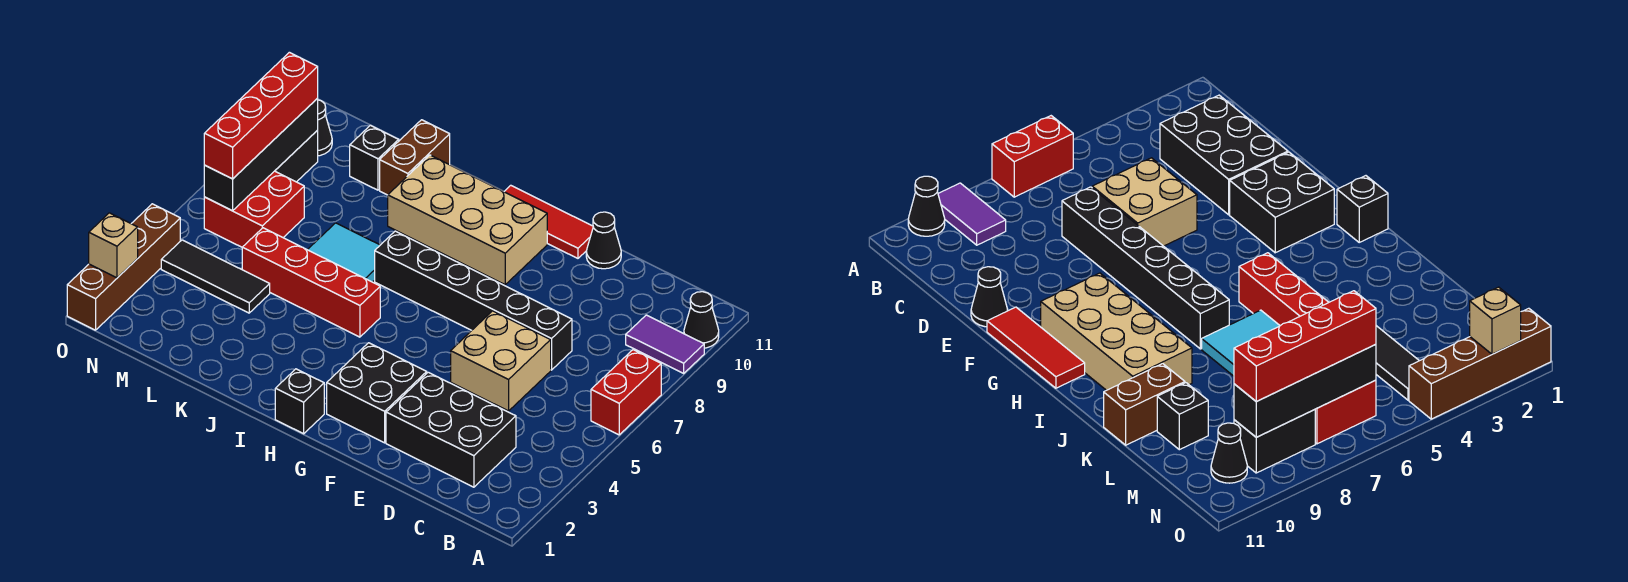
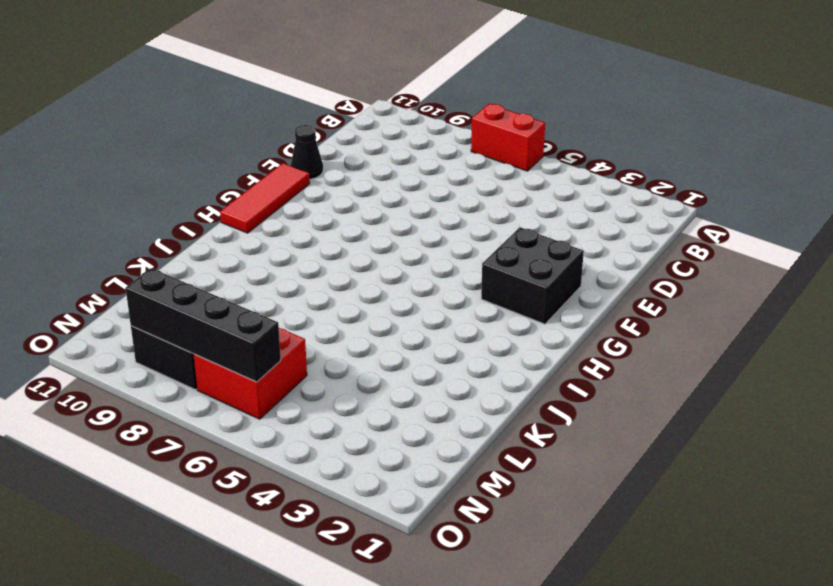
none -> purple tile A9:B9 level 1
none -> black cone A10 level 1
none -> black brick C2:E3 level 1

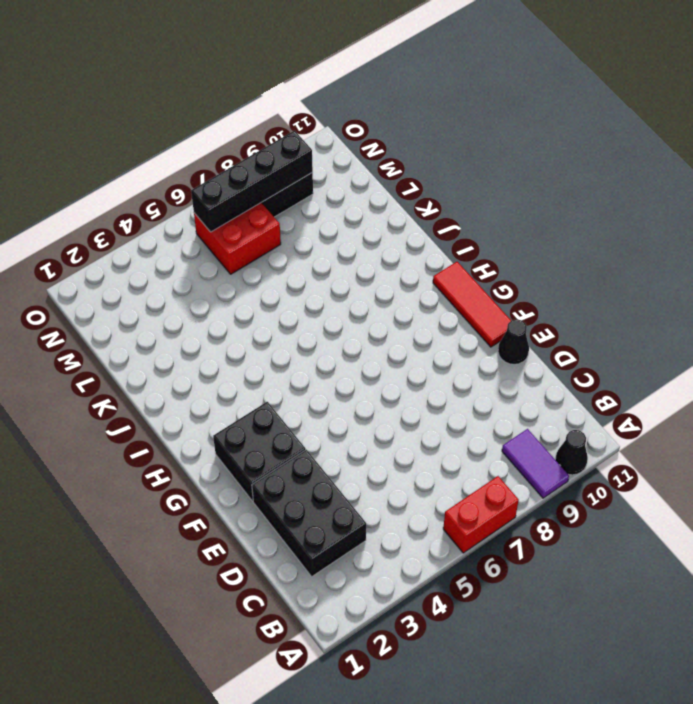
none -> tan brick D5:E6 level 1
none -> black brick D7:I7 level 1
none -> tan brick G9:J10 level 1

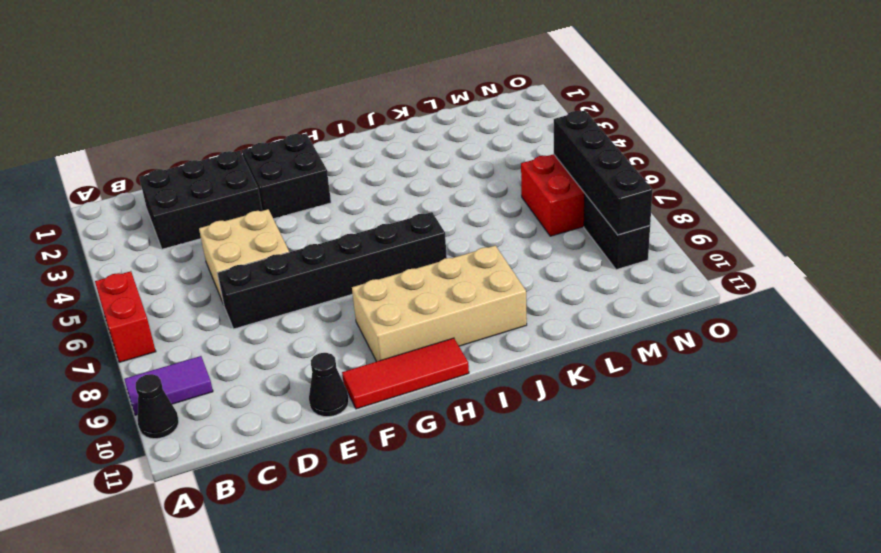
none -> black brick H1 level 1
none -> red brick I5:L5 level 1
none -> cyan tile J6:K7 level 1

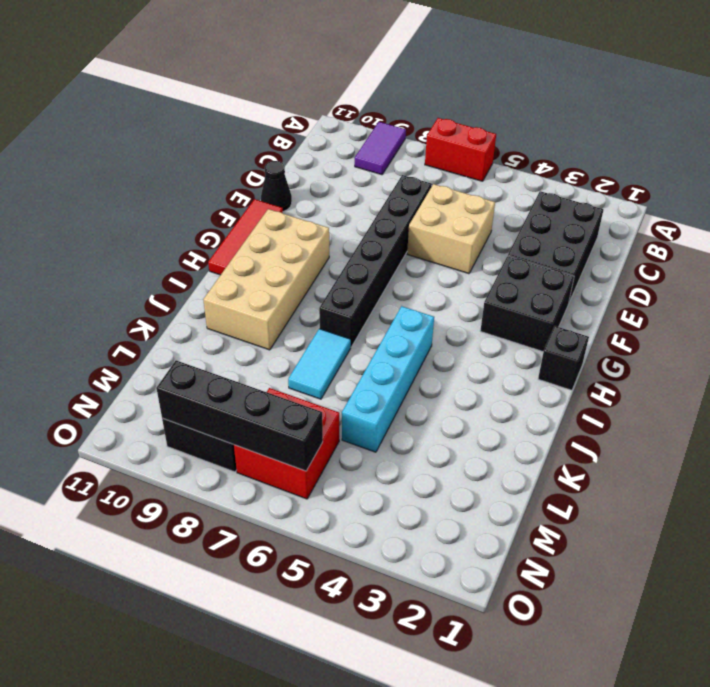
cyan brick I5:L5 level 1 -> red brick I5:L5 level 1
cyan tile J7:K7 level 1 -> cyan tile J6:K7 level 1
none -> black cone A10 level 1
none -> brown brick K10:K11 level 1
none -> black tile L4:N4 level 1

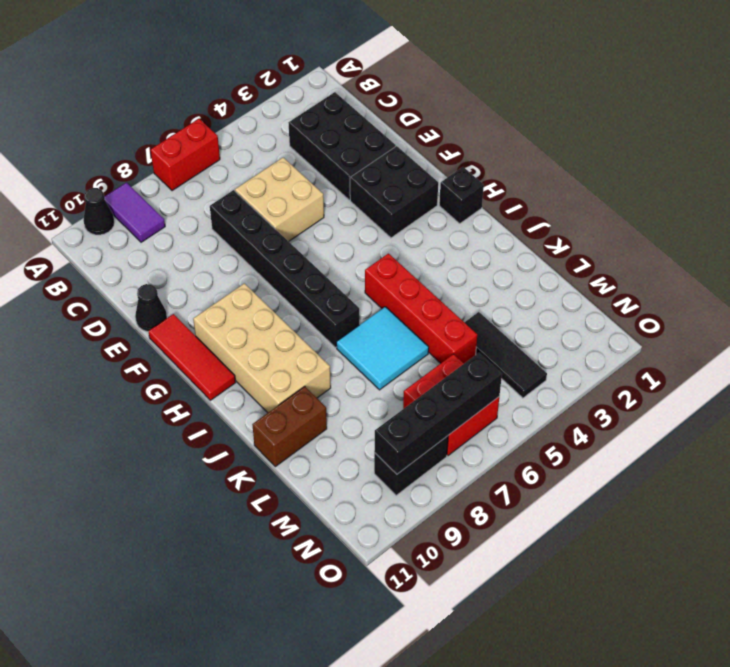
none -> black brick L10 level 1
none -> black cone N10 level 1
none -> brown brick O1:O4 level 1

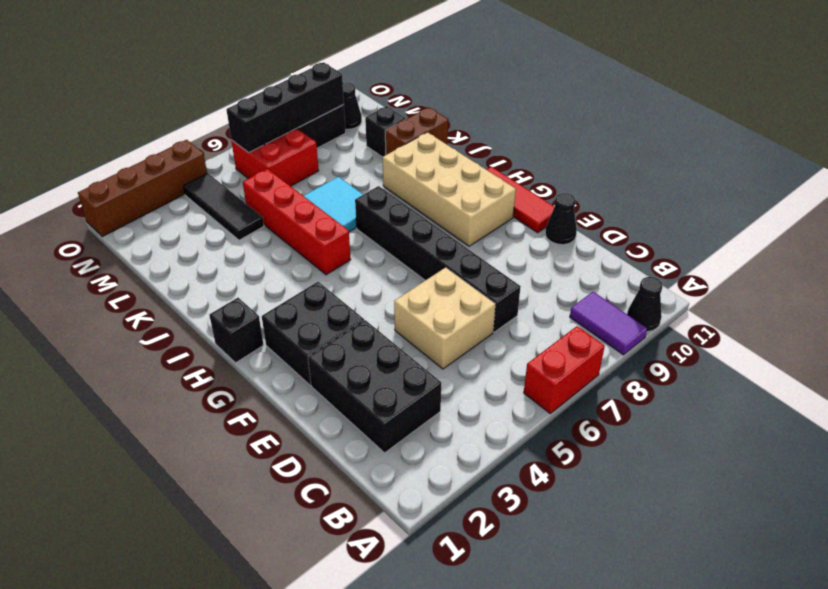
none -> tan brick O2 level 2
none -> red brick N6:N9 level 3

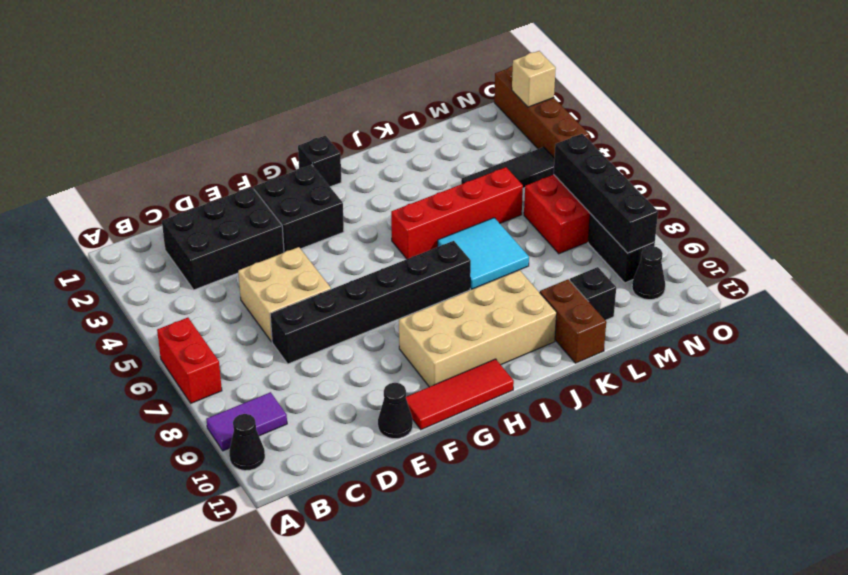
none -> red brick N6:N9 level 3

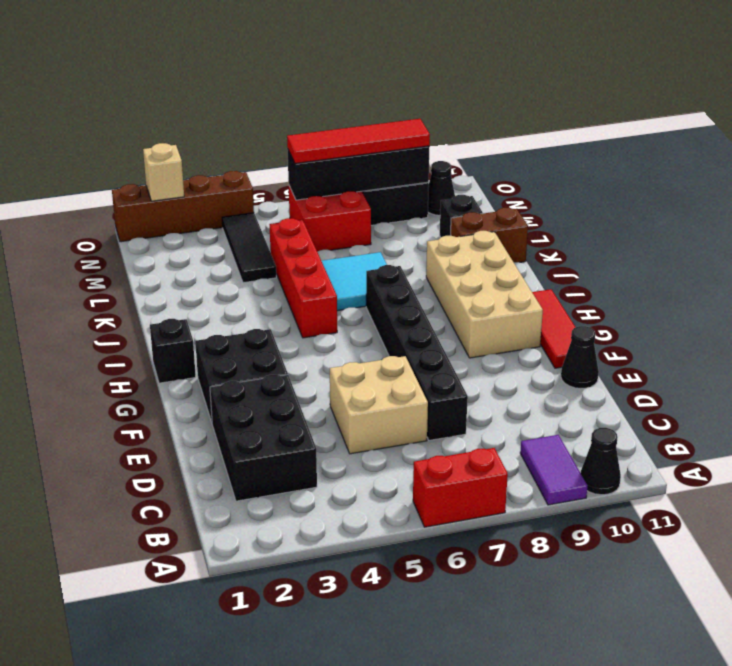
red tile N6:N9 level 3 -> red brick N6:N9 level 3

